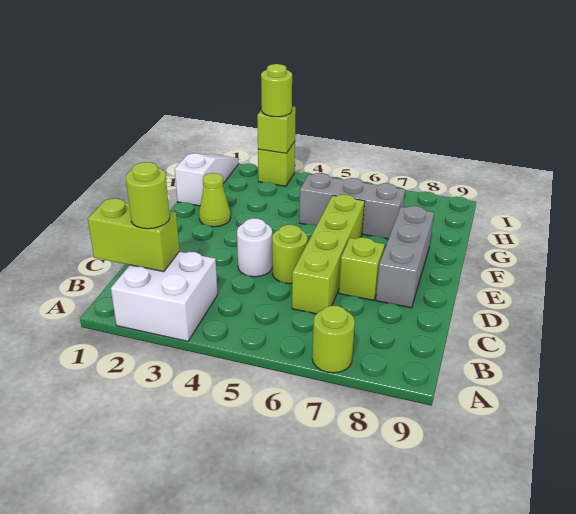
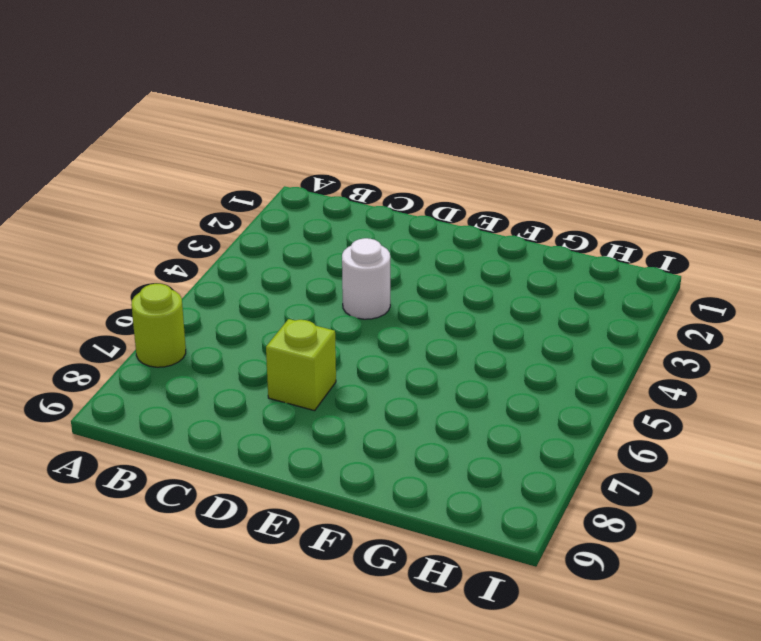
none -> white brick A2:B3 level 1
none -> lime brick C6:F6 level 1
none -> lime round brick D5 level 1

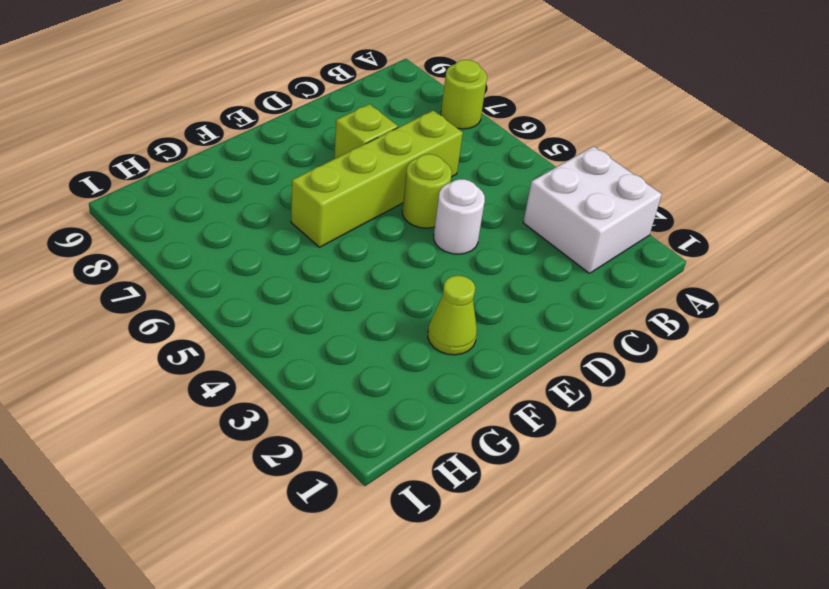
none -> grey brick D8:F8 level 1
none -> white slope G1:I1 level 1 top G
none -> grey brick G5:G7 level 1

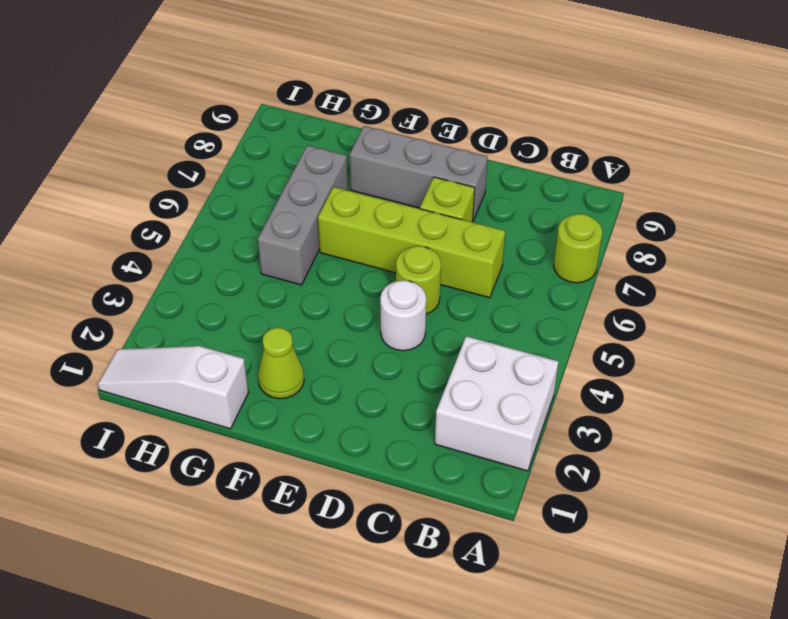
none -> lime brick I3 level 1
none -> lime brick B1:B2 level 2
none -> lime brick I3 level 2

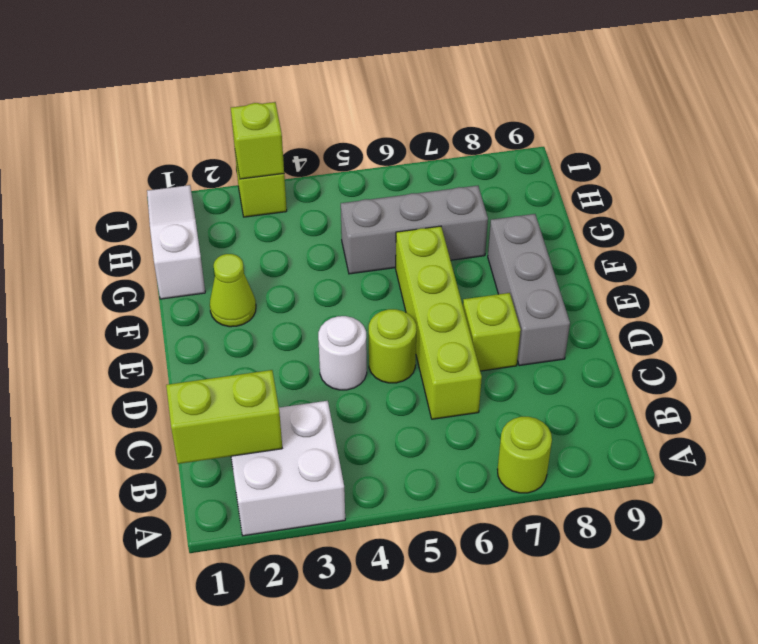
none -> lime round brick B2 level 3
none -> lime round brick I3 level 3

